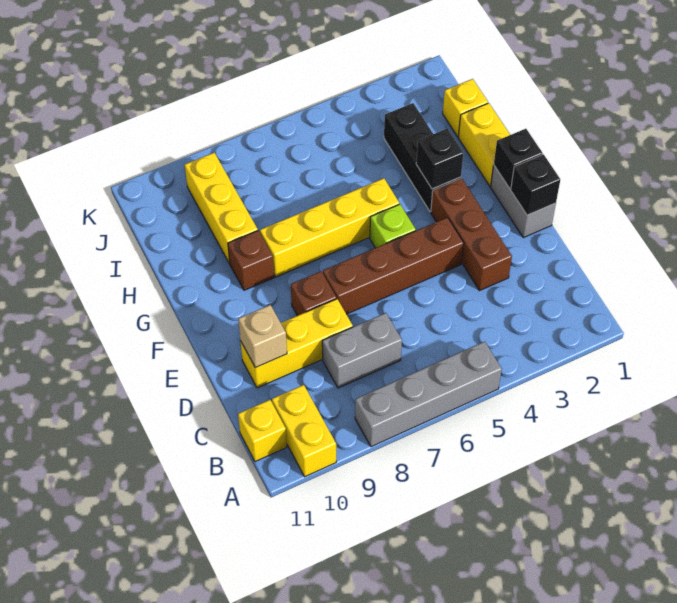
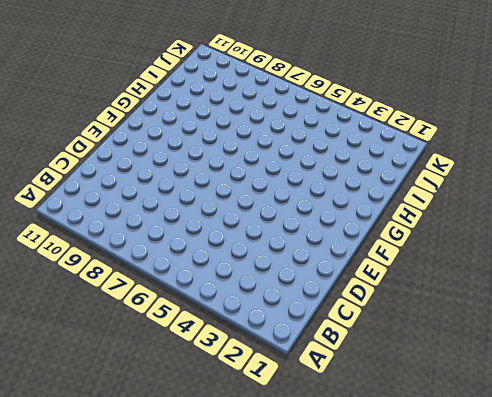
none -> grey brick A5:A8 level 1
none -> yellow brick A10:B10 level 1
none -> yellow brick B11 level 1

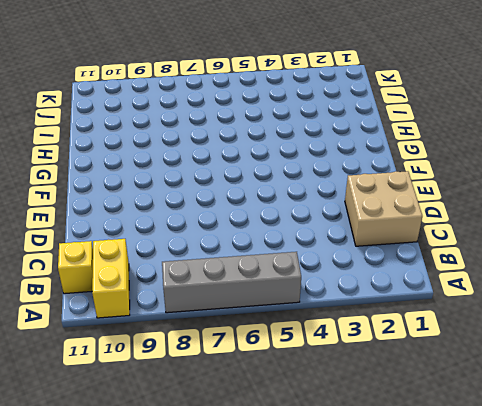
tan brick C1:D2 level 1 -> none
none -> grey brick C7:C8 level 1
none -> brown brick D3:F3 level 1
none -> yellow brick D8:D10 level 1

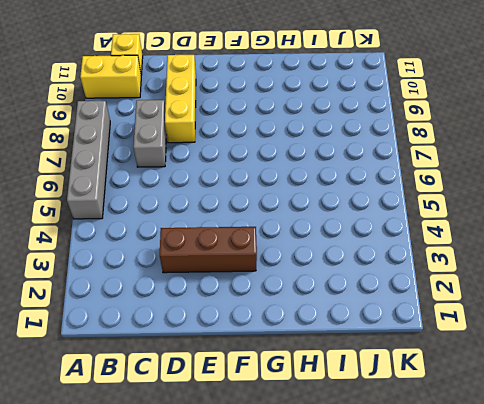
none -> grey brick E1:F1 level 1
none -> brown brick E4:E7 level 1
none -> brown brick E8 level 1

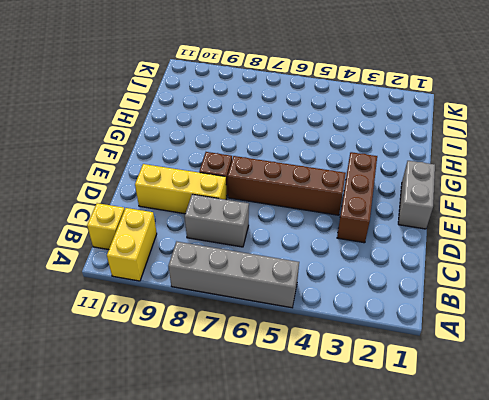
none -> lime brick F5 level 1
none -> yellow brick G1:H1 level 1
none -> black brick G3:I3 level 1

